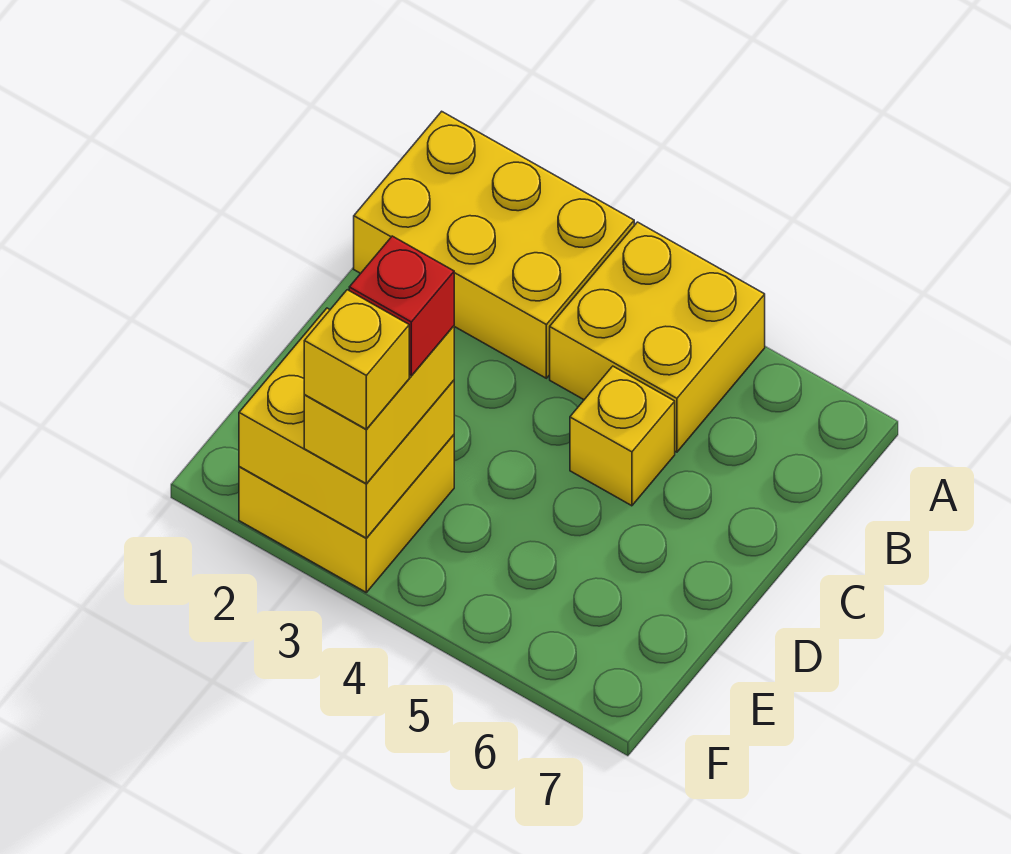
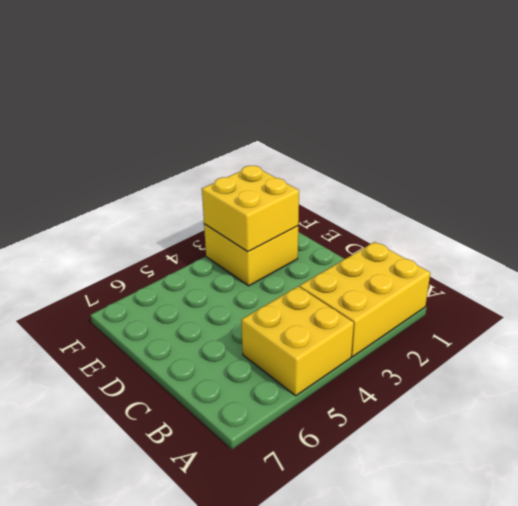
none -> yellow brick C5 level 1
none -> yellow brick E3:F3 level 3

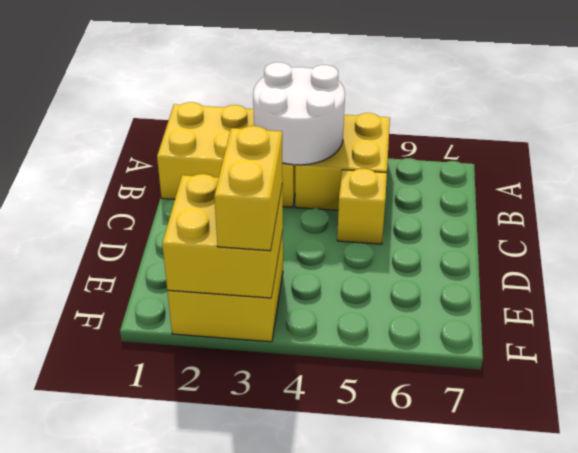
white round brick A3:B4 level 2 -> none
none -> red brick E3 level 4
none -> yellow brick F3 level 4

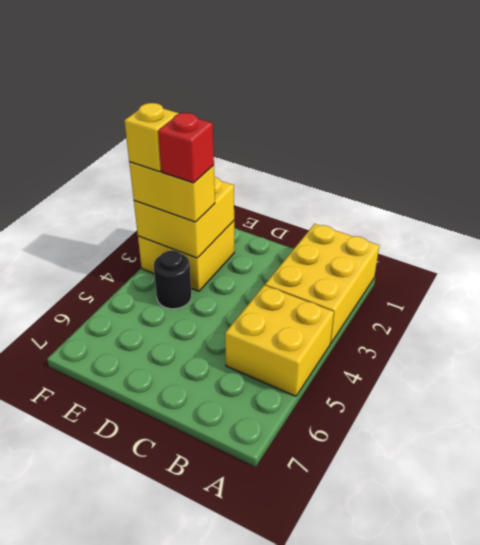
black round brick E4 level 1 -> none
none -> yellow brick C5 level 1

